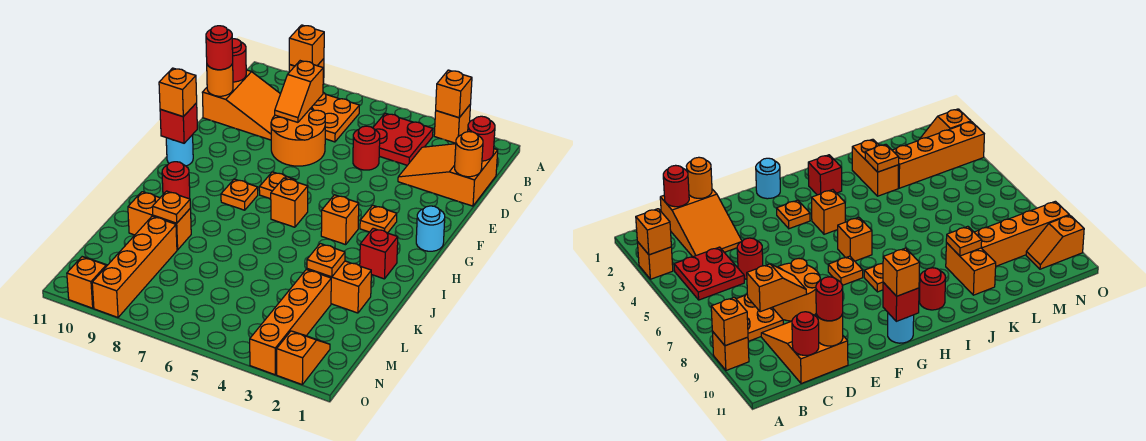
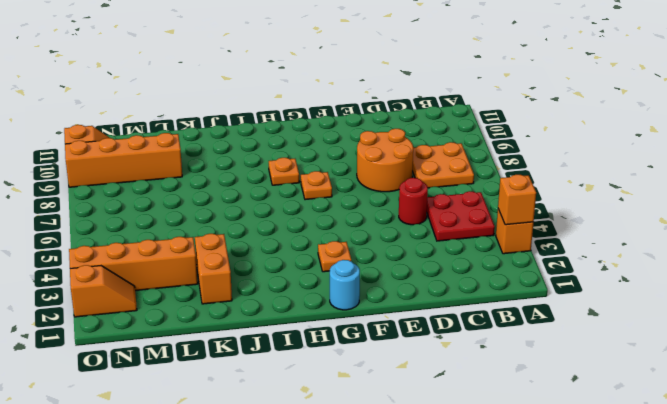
none -> orange brick A9 level 1
none -> orange slope C1:D3 level 1 top 1
none -> orange slope C9:D11 level 1 top 11
none -> cyan round brick G11 level 1

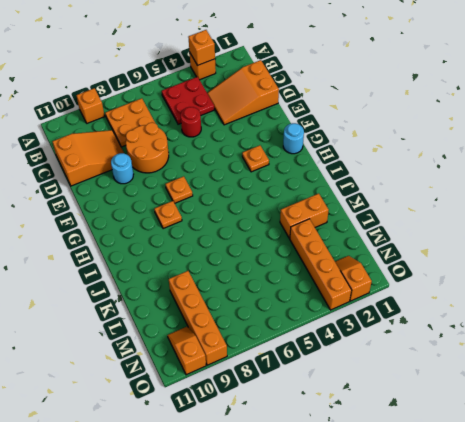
cyan round brick E9 level 1 -> cyan round brick G11 level 1
none -> orange brick H4 level 1
none -> orange brick H6 level 1
none -> red brick I2 level 1
none -> red round brick I10 level 1

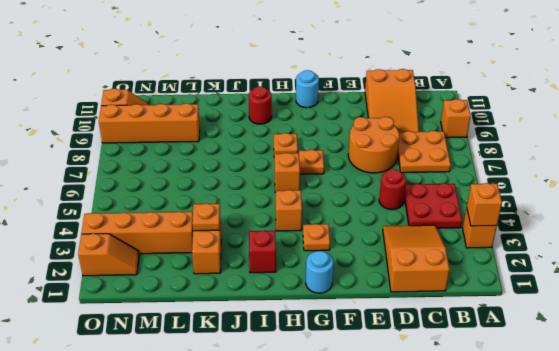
none -> orange brick K9:K10 level 1
none -> orange brick A9 level 2
none -> red round brick C1 level 2
none -> orange slope C8:D8 level 2 top C

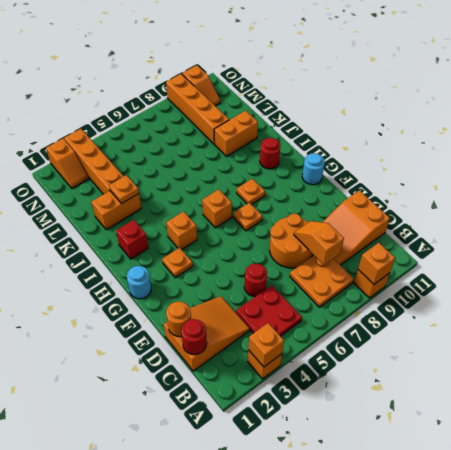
none -> red round brick C11 level 2
none -> orange round brick D11 level 2
none -> red brick G11 level 2
none -> orange plate K9 level 2

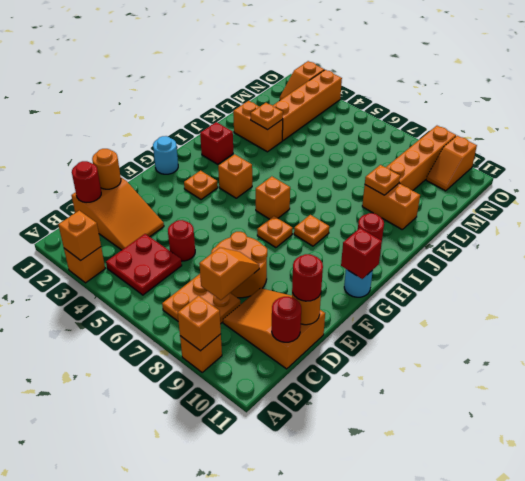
none -> orange brick G11 level 3

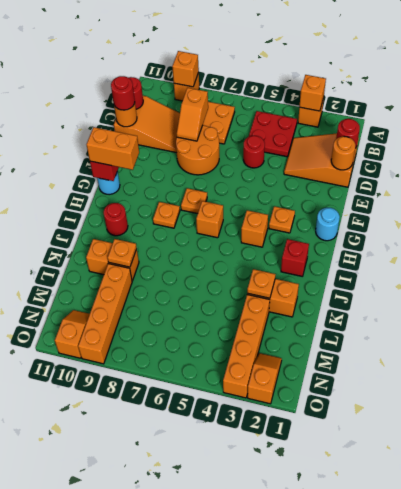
orange brick G10:G11 level 3 -> orange brick G11 level 3

